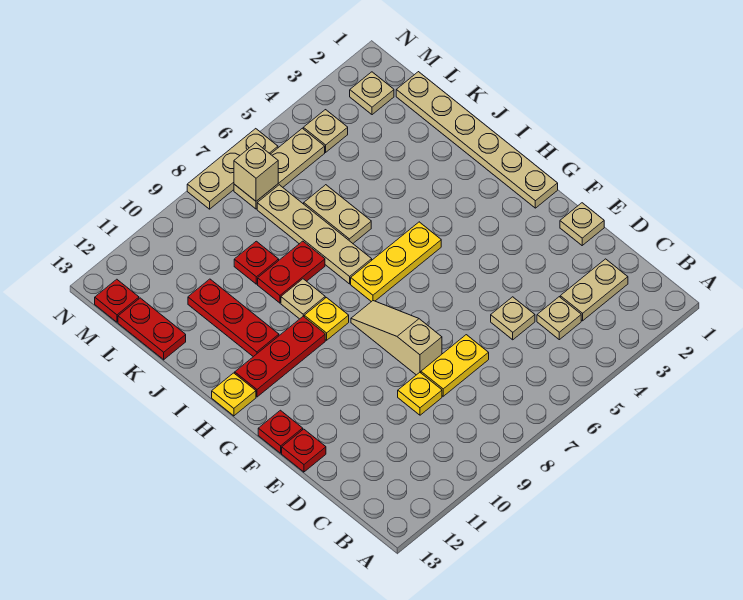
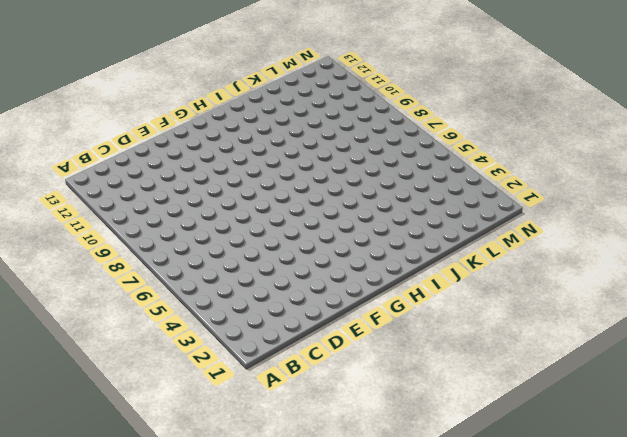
none -> tan plate C2:C3 level 1
none -> tan plate C4 level 1
none -> tan plate D5 level 1

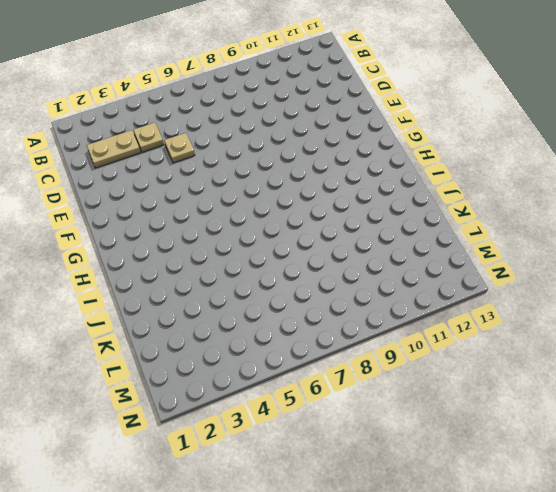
none -> yellow plate D7:D8 level 1
none -> yellow plate D9 level 1
none -> tan plate E1 level 1

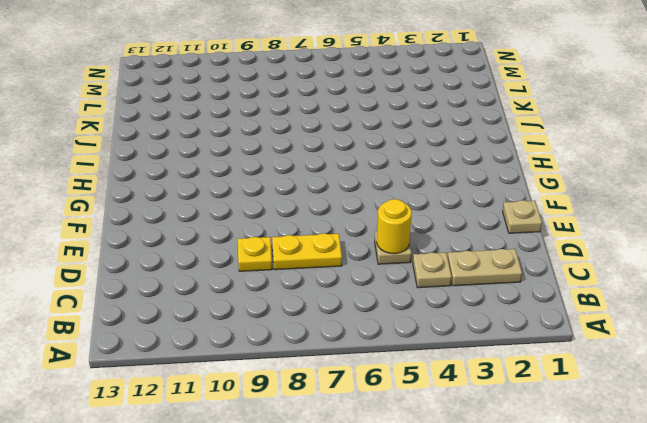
yellow round brick D5 level 2 -> none
none -> tan slope E8:G8 level 1 top E
none -> red plate E13 level 1
none -> red plate F13 level 1

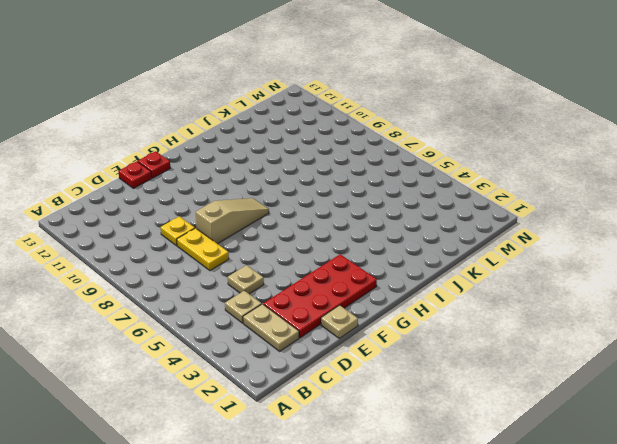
red plate D2:G3 level 1 -> none
none -> tan plate G1:L1 level 1
none -> yellow plate H5:H7 level 1
none -> yellow plate H9 level 1

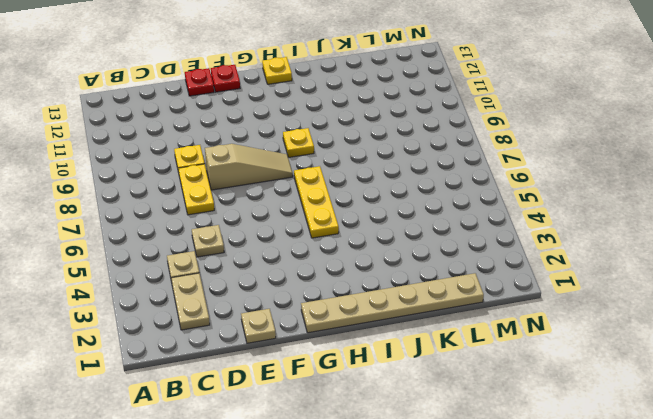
none -> red plate H10:H12 level 1
none -> tan plate I7:L7 level 1
none -> tan plate I9 level 1

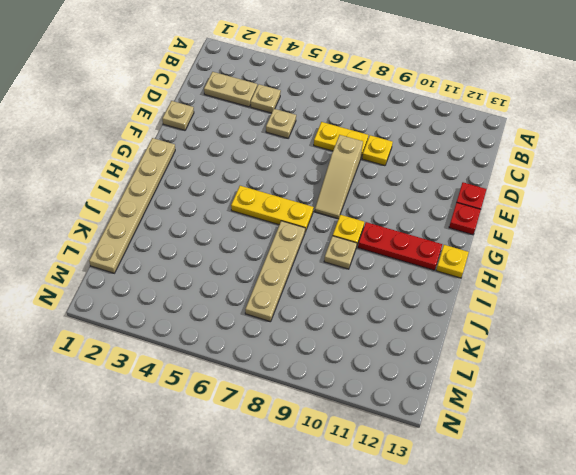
none -> red plate I11:K11 level 1
none -> tan plate J6:K6 level 1
none -> red plate J8:J9 level 1

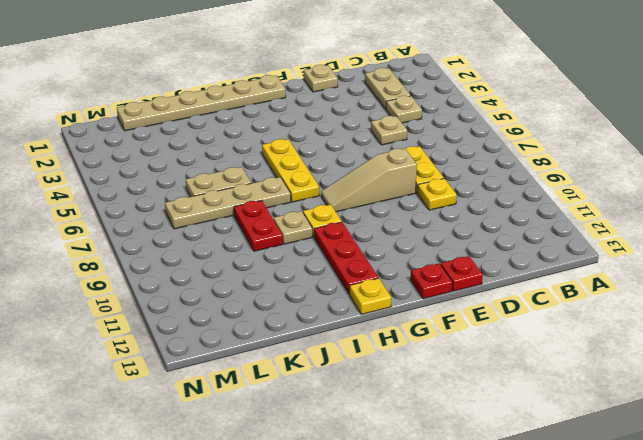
none -> red plate I11:K11 level 1
none -> red plate K9 level 1
none -> red plate K13:L13 level 1

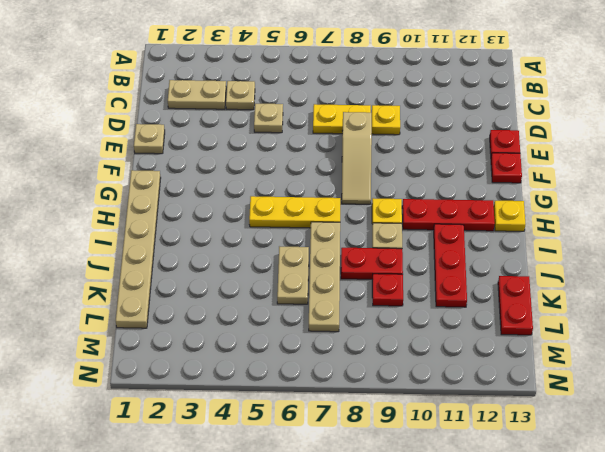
none -> tan plate M2 level 1
none -> tan plate M4 level 1
none -> tan plate M5:M7 level 1

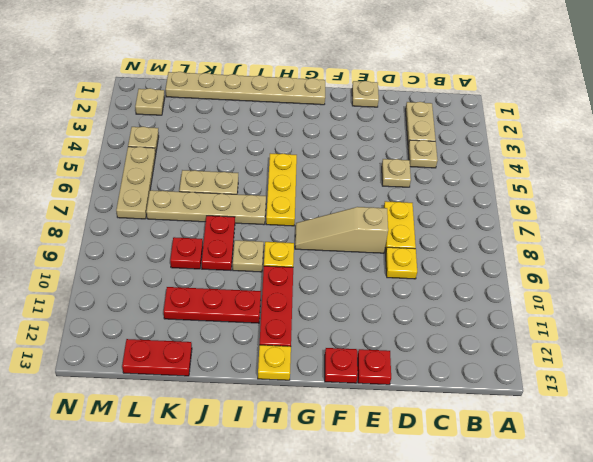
none -> red plate M13 level 1
none -> tan plate N6:N8 level 1
none -> tan brick M7 level 2

